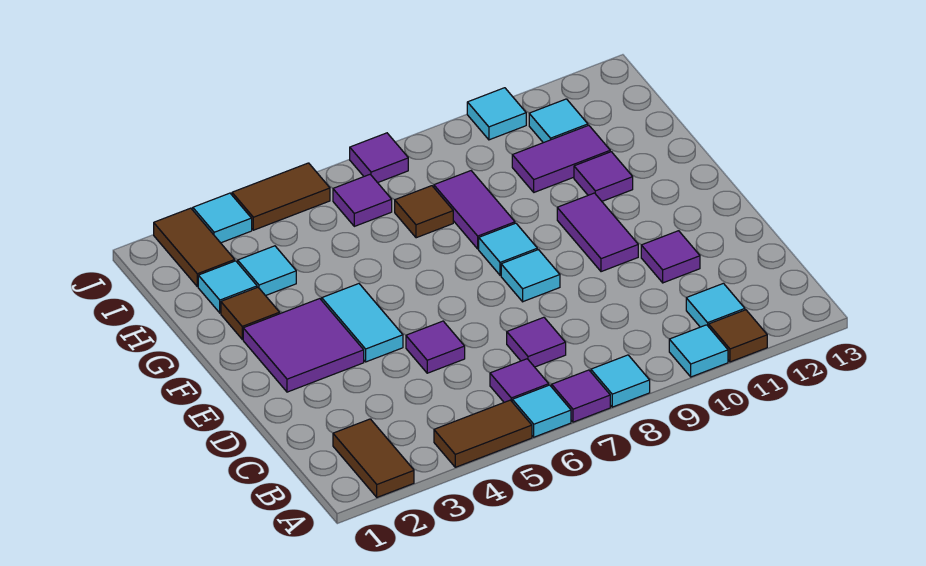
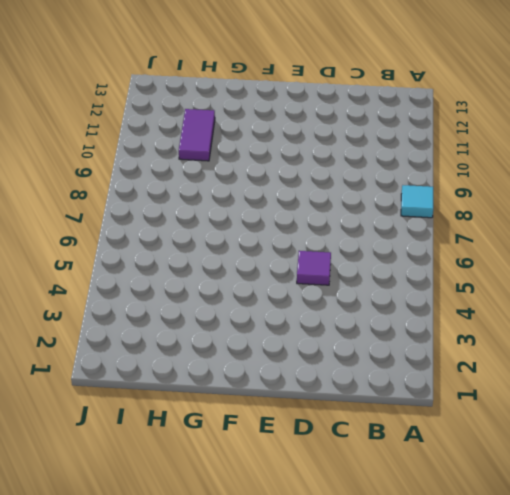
none -> brown tile A2:B2 level 1
none -> brown tile A4:A5 level 1
none -> cyan tile A6 level 1
none -> purple tile A7 level 1

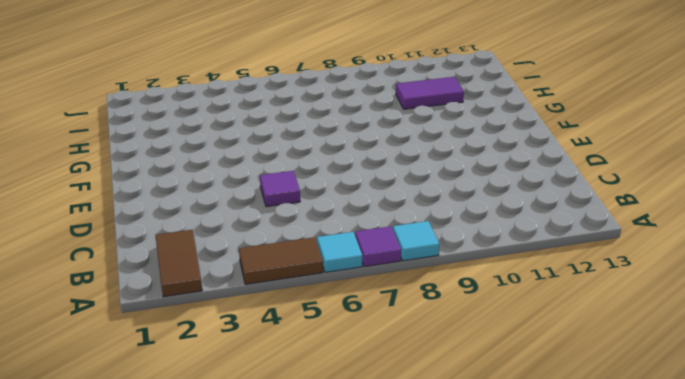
none -> cyan tile A10 level 1
none -> brown tile A11 level 1
none -> purple tile B6 level 1
none -> cyan tile B11 level 1

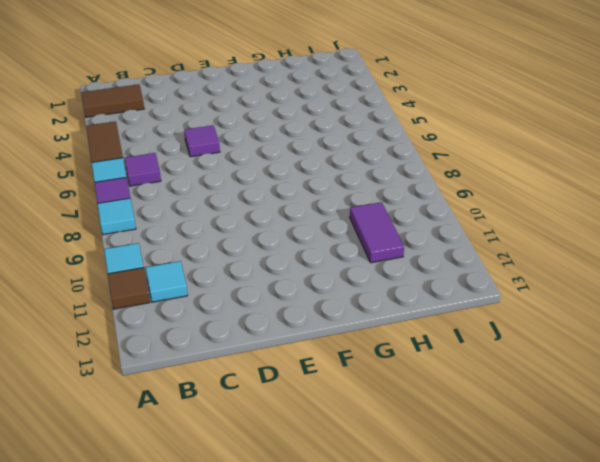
none -> purple tile C7 level 1
none -> purple tile D11 level 1
none -> purple tile E2:F3 level 1
none -> cyan tile E4:F4 level 1

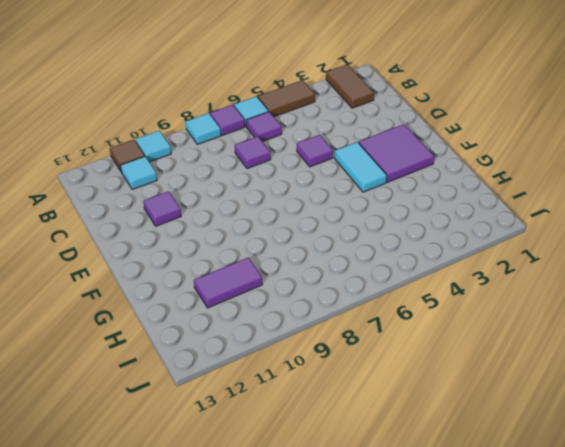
none -> cyan tile E8 level 1
none -> purple tile E10:F10 level 1
none -> cyan tile F8 level 1
none -> brown tile G2 level 1

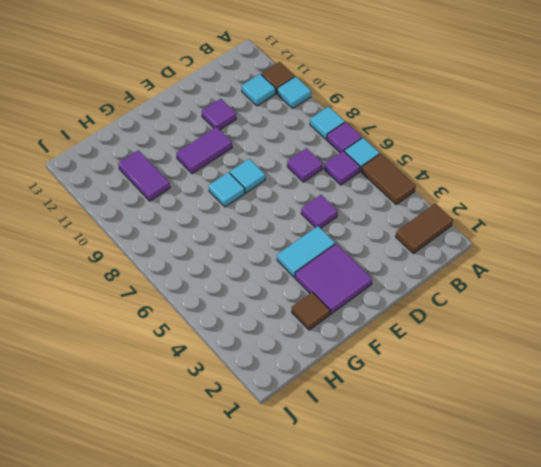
none -> purple tile G8:H8 level 1
none -> purple tile G11 level 1
none -> cyan tile H2 level 1
none -> cyan tile H3 level 1

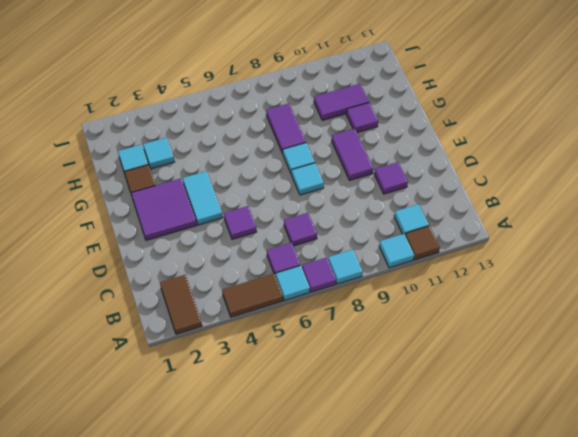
none -> brown tile H7 level 1
none -> brown tile I2:J2 level 1
none -> purple tile I6 level 1
none -> cyan tile I11 level 1

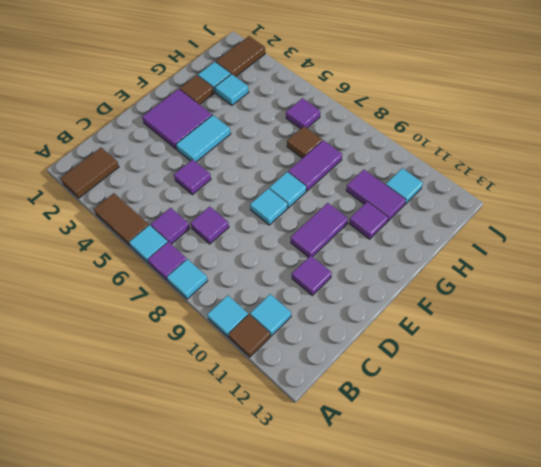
none -> cyan tile J3 level 1
none -> brown tile J4:J5 level 1
none -> purple tile J7 level 1
none -> cyan tile J10 level 1

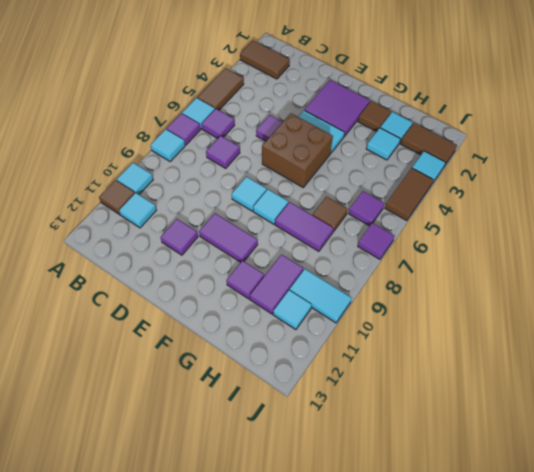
brown brick E5:F6 level 1 -> none
cyan tile I10:J10 level 1 -> cyan tile J10 level 1

